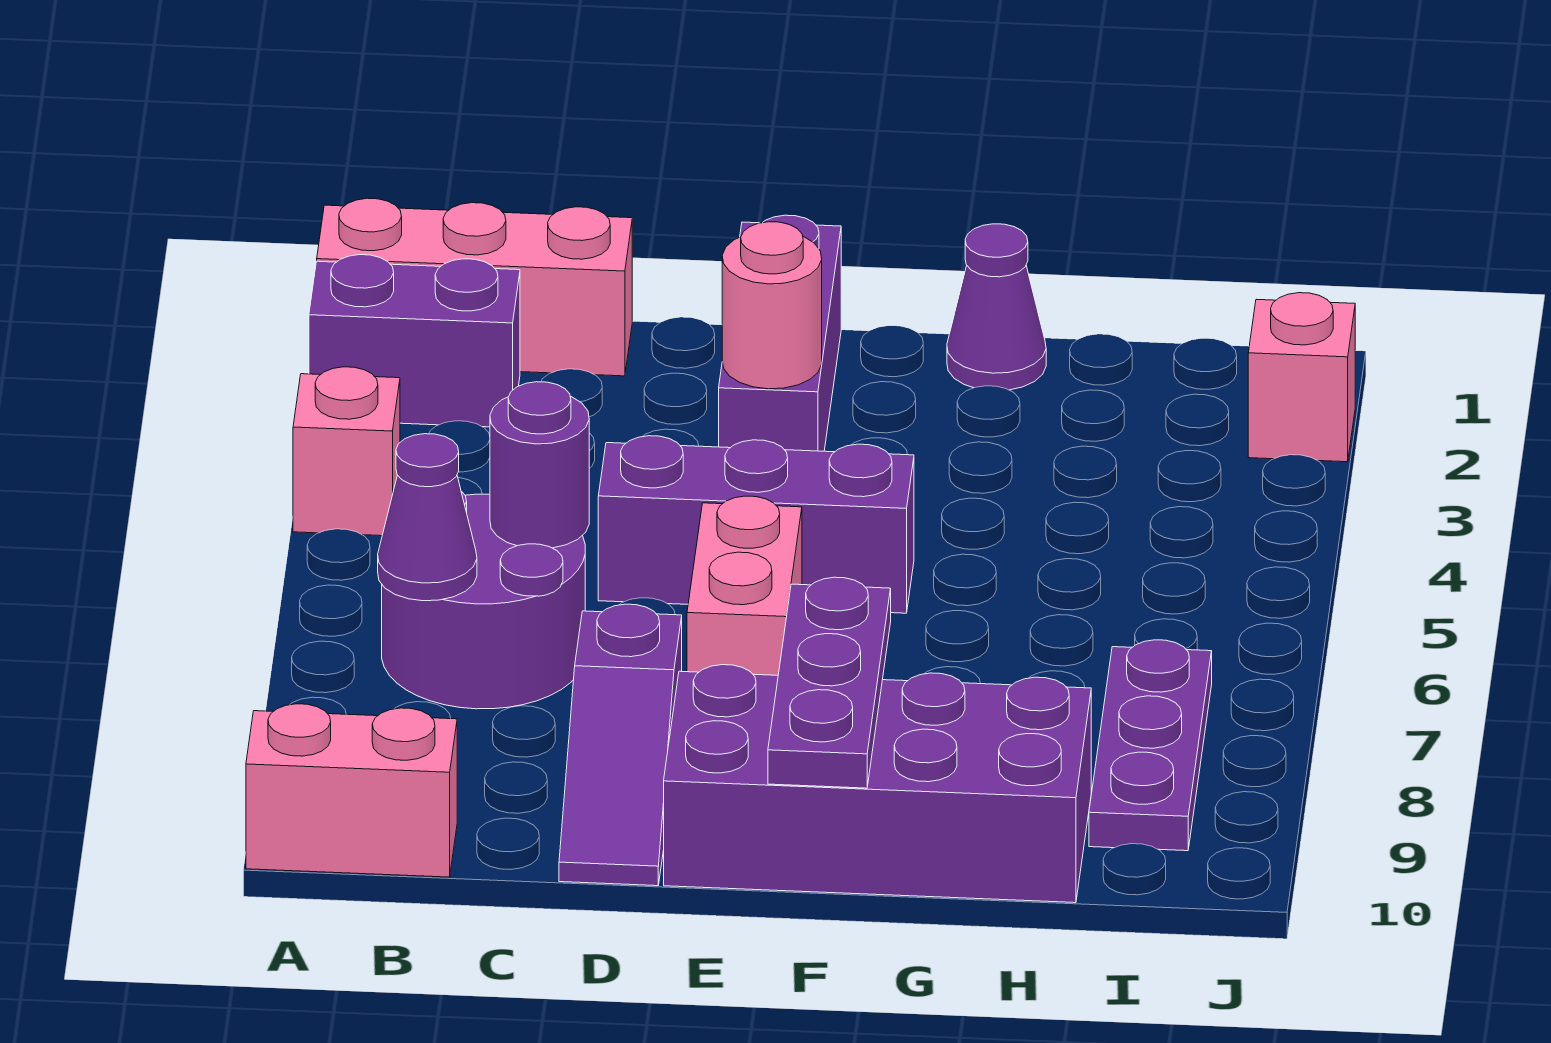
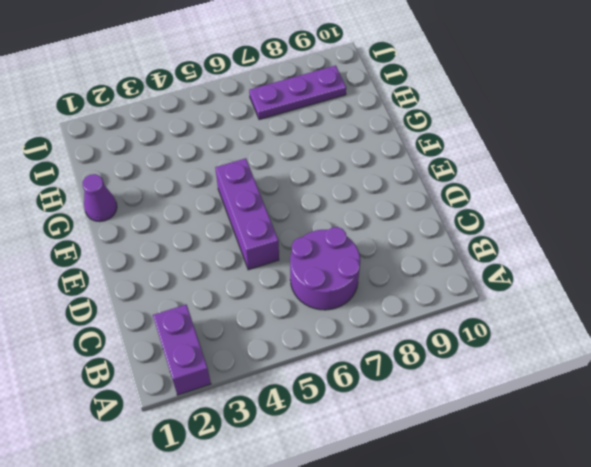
none -> pink brick A1:C1 level 1
none -> pink brick A4 level 1
none -> pink brick A10:B10 level 1

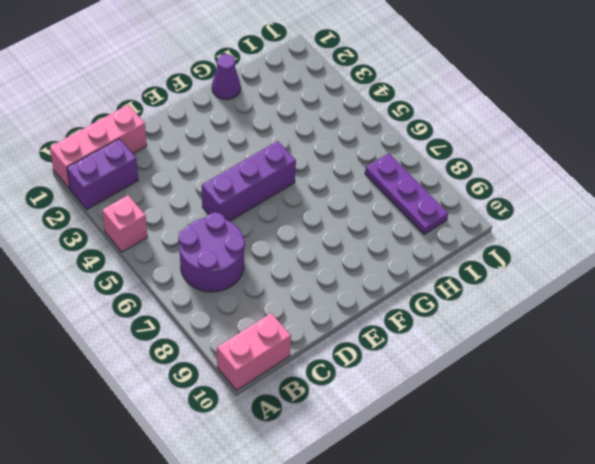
none -> purple slope D8:D10 level 1 top 8
none -> purple brick E1:E3 level 1
none -> pink brick E6:E7 level 1

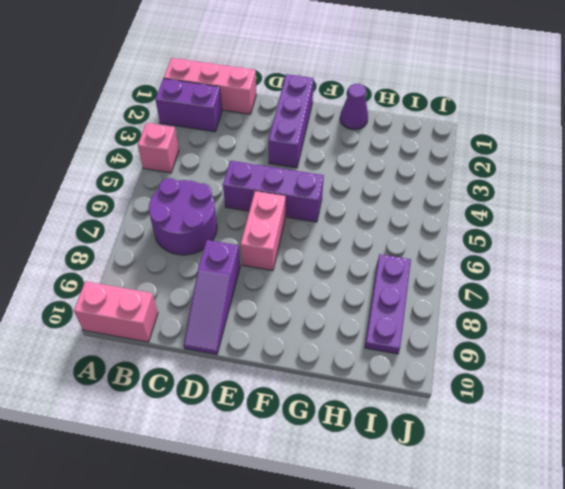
none -> purple brick E9:H10 level 1
none -> pink brick J2 level 1
none -> purple cone B7 level 2

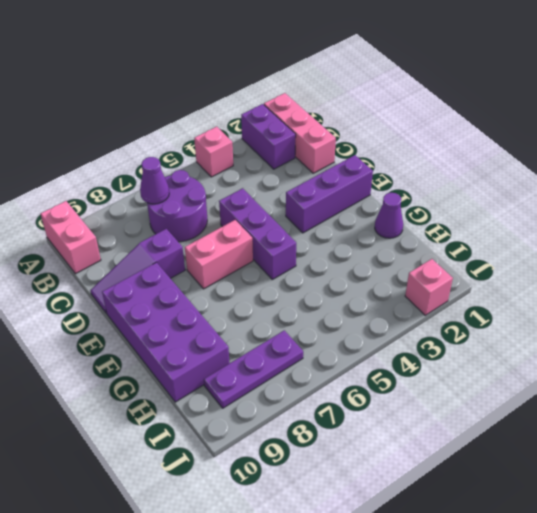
none -> purple round brick C6 level 2
none -> pink round brick E3 level 2
none -> purple plate F8:F10 level 2

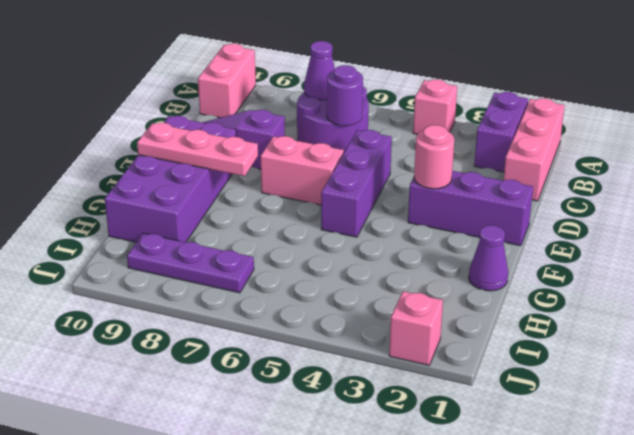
pink plate F8:F10 level 2 -> purple plate F8:F10 level 2

